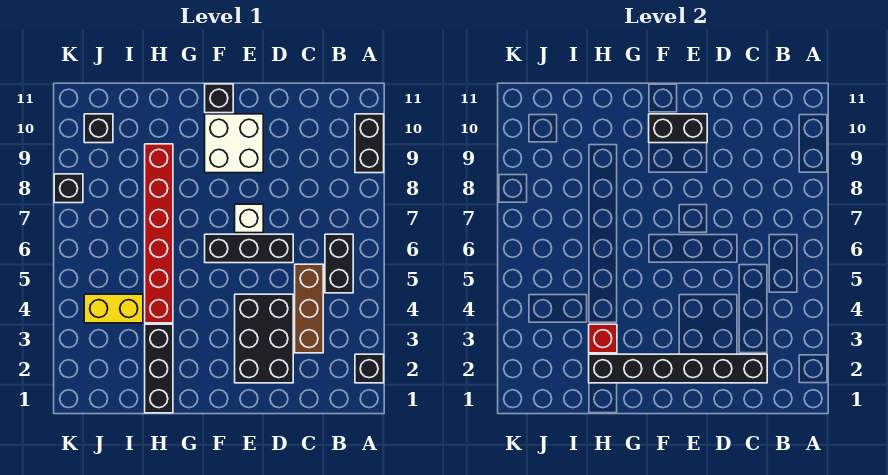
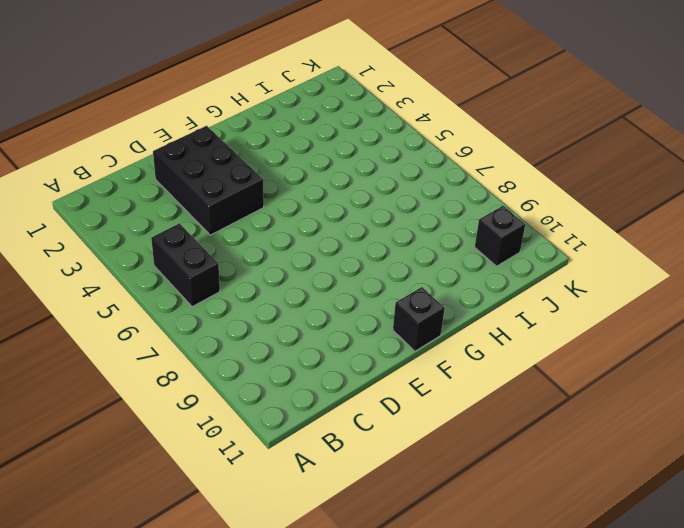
none -> black brick A2 level 1
none -> black brick A9:A10 level 1
none -> brown brick C3:C5 level 1

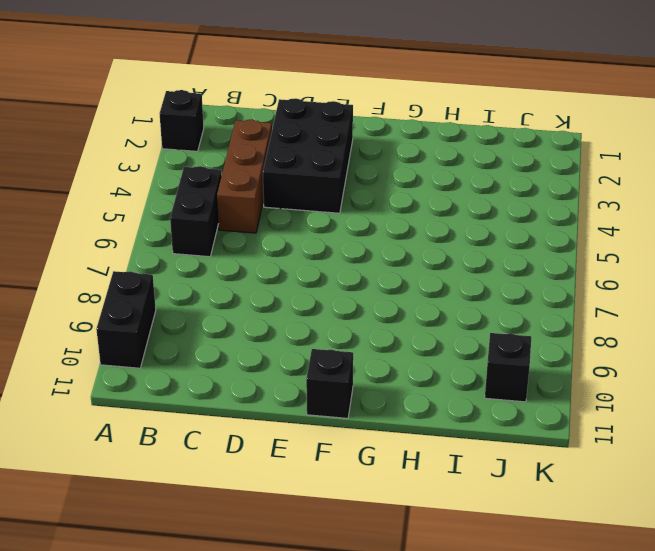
none -> black brick D6:F6 level 1
none -> white brick E7 level 1
none -> white brick E9:F10 level 1

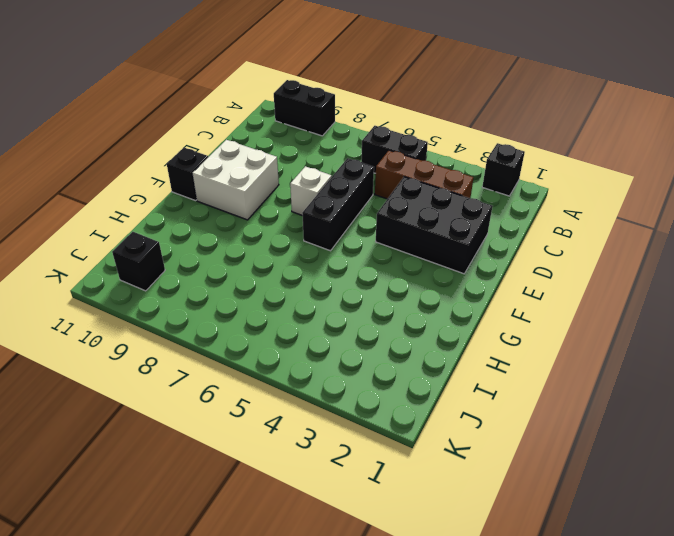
none -> black brick H1:H3 level 1
none -> red brick H4:H9 level 1
none -> yellow brick I4:J4 level 1

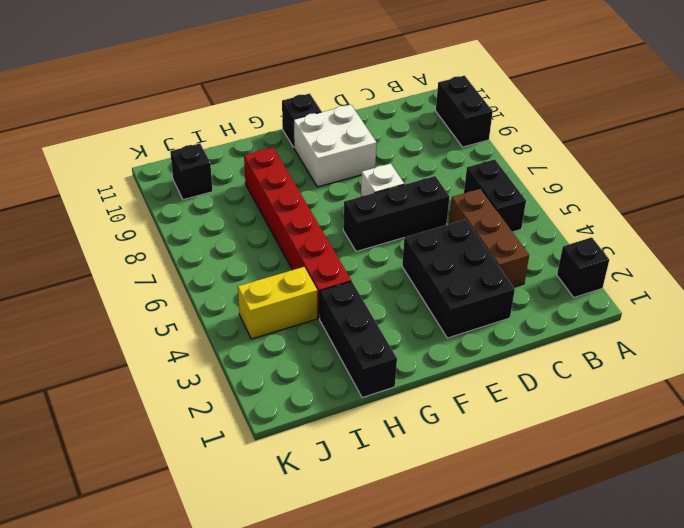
none -> black brick K8 level 1
none -> black brick C2:H2 level 2
none -> black brick E10:F10 level 2

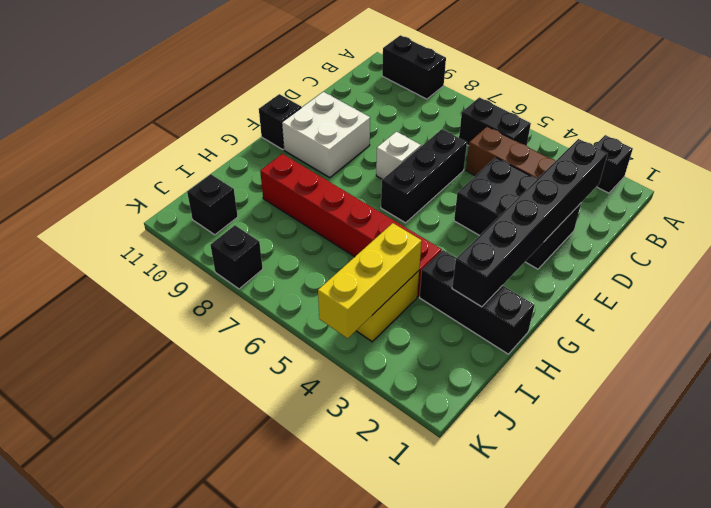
yellow brick I4:K4 level 2 -> none
none -> black brick E10:F10 level 2
none -> red brick H3 level 2

